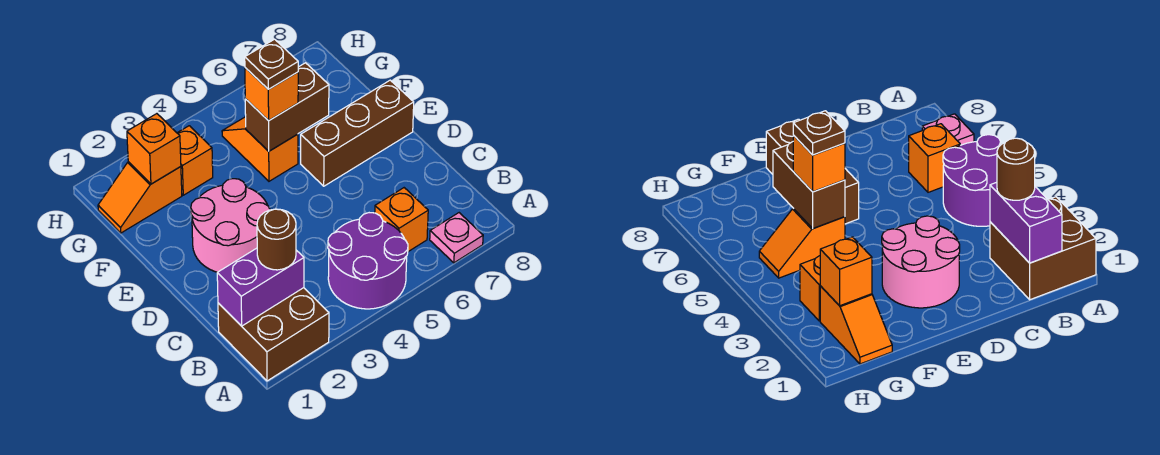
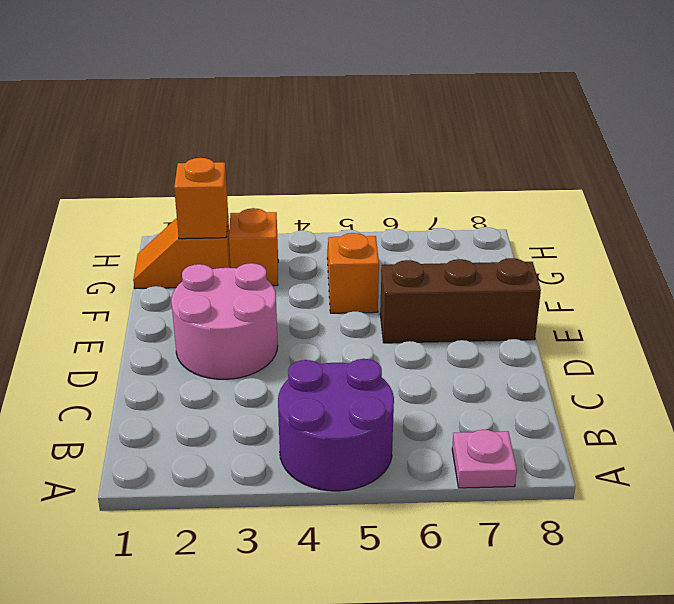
none -> brown brick A1:B2 level 1
none -> orange brick B6 level 1
none -> purple brick B1:B2 level 2

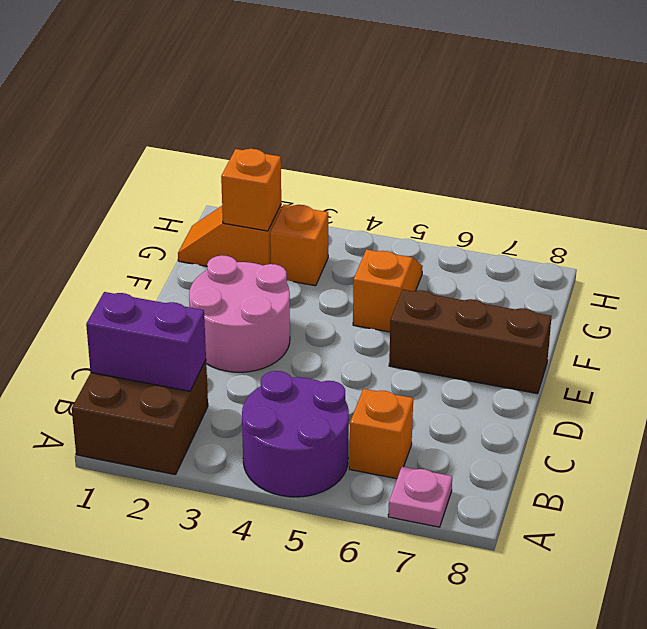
none -> brown brick F5:F6 level 2
none -> brown round brick B2 level 3
none -> orange brick F5 level 3

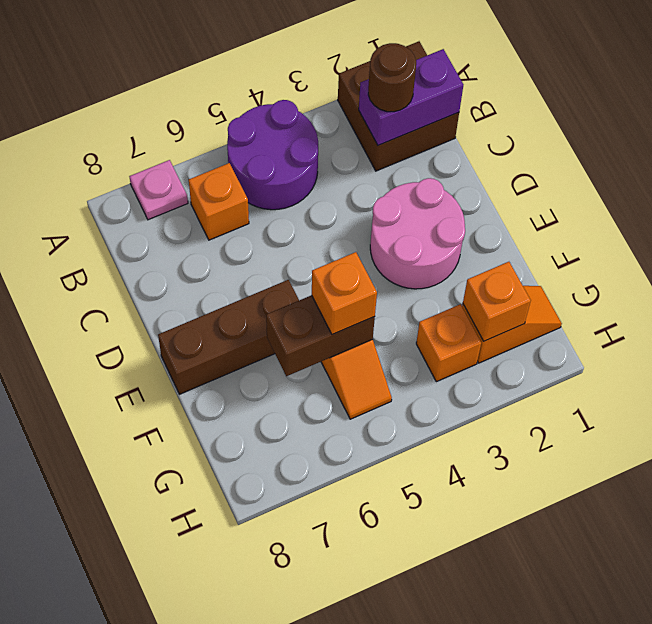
none -> brown plate F5 level 4

